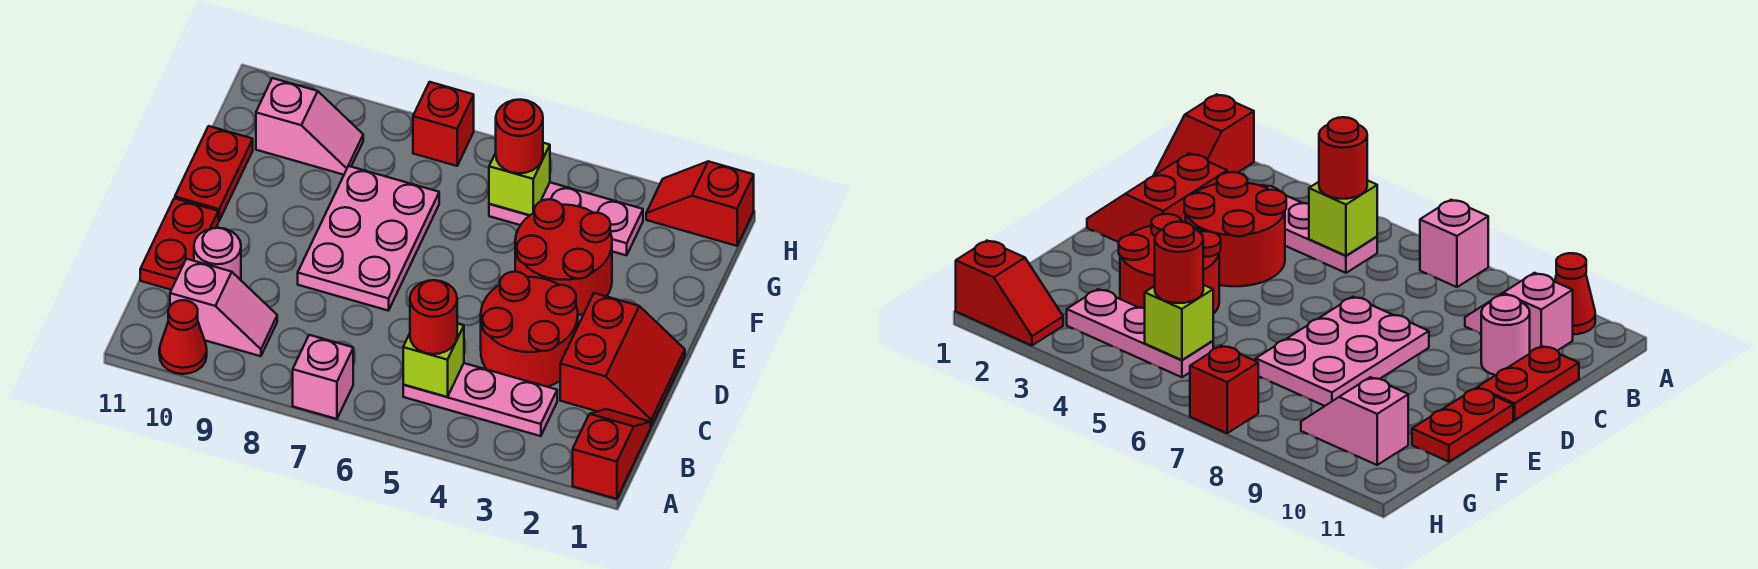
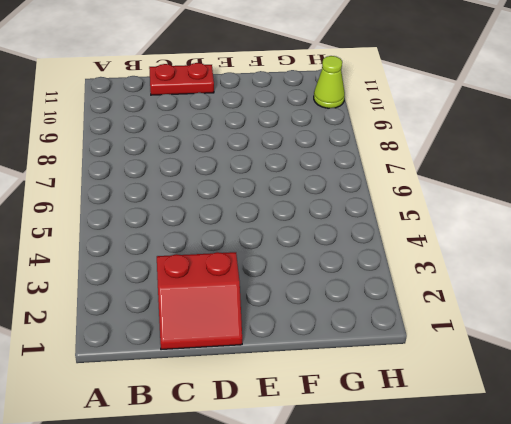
lime cone H10 level 1 -> none
none -> red slope A1:B1 level 1 top A
none -> pink brick A7 level 1
none -> red cone A10 level 1

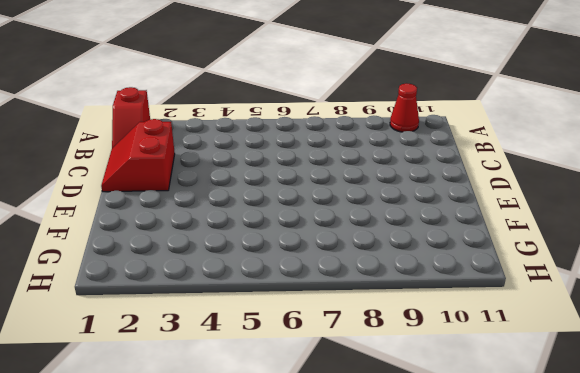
none -> pink brick A7 level 1
none -> pink plate B3:B5 level 1
none -> pink slope B9:B10 level 1 top 10

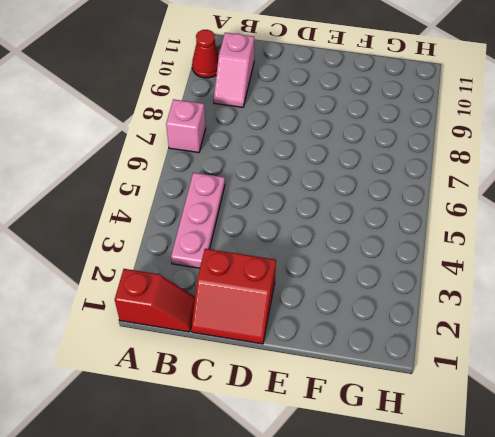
none -> red round brick C3:D4 level 1
none -> pink round brick C10 level 1
none -> red plate C11:D11 level 1

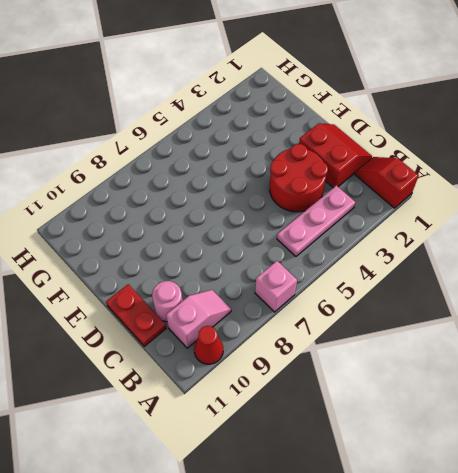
none -> pink plate D7:F8 level 1
none -> red round brick E3:F4 level 1
none -> red plate E11:F11 level 1

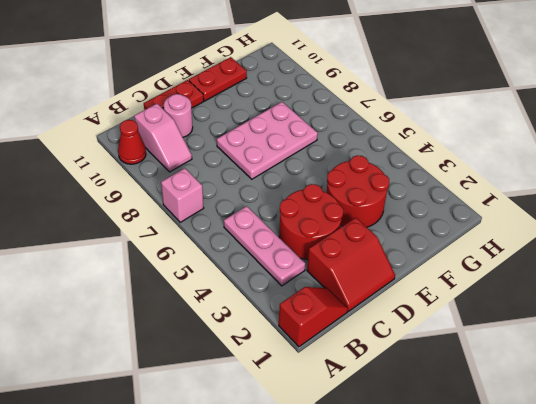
none -> pink plate G3:G5 level 1
none -> pink slope G9:G10 level 1 top 10
none -> red slope H1:H2 level 1 top 1

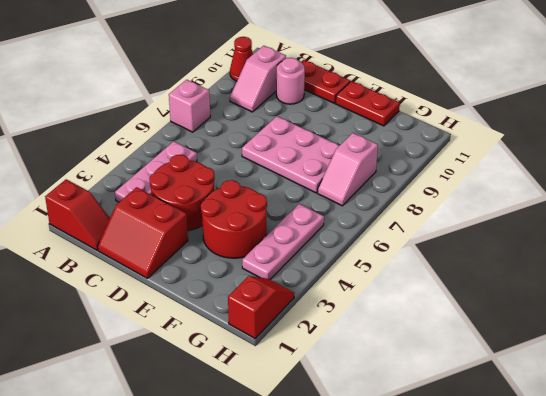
pink slope G7:G8 level 1 top 8 -> pink slope G9:G10 level 1 top 10
none -> red brick H7 level 1
none -> lime brick B5 level 2
none -> lime brick G5 level 2

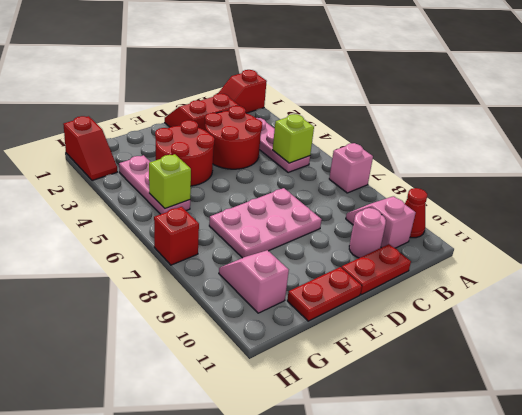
none -> red round brick B5 level 3
none -> red round brick G5 level 3

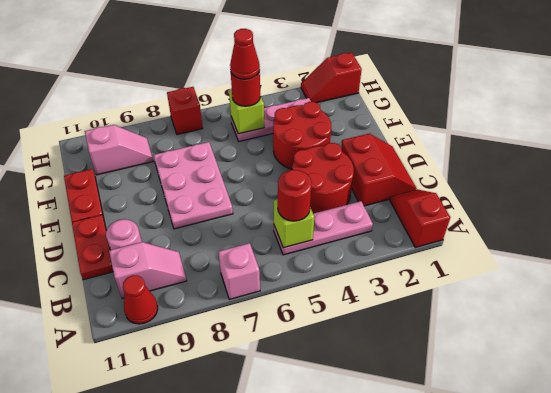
red cone G5 level 4 -> none

